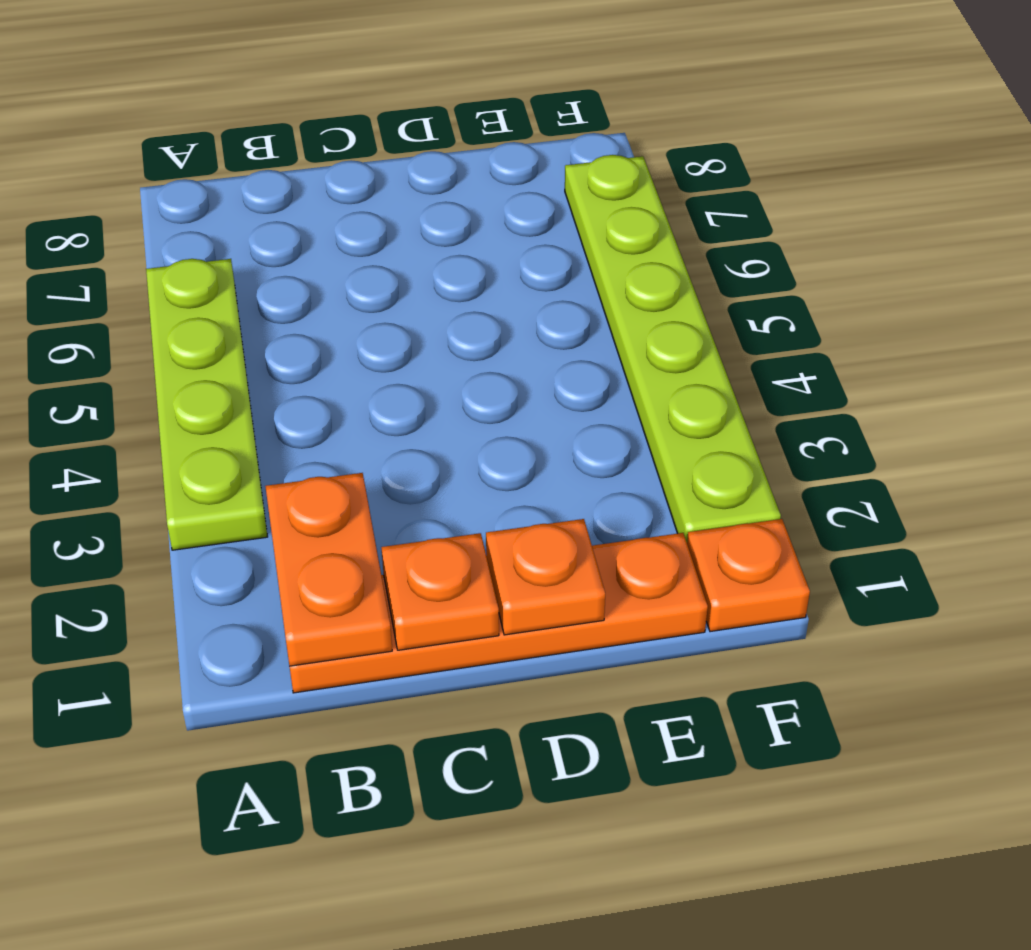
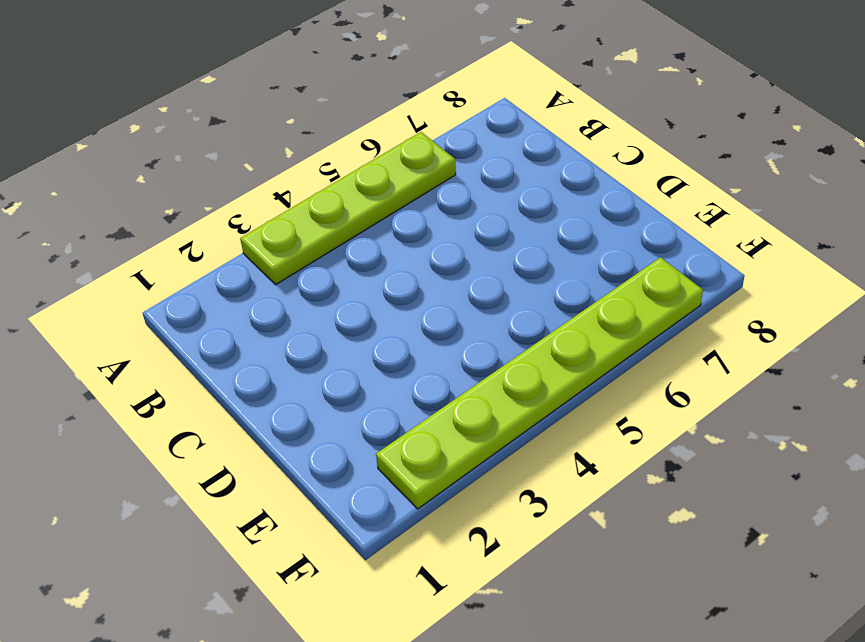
none -> orange plate B1:E1 level 1
none -> orange plate F1 level 1

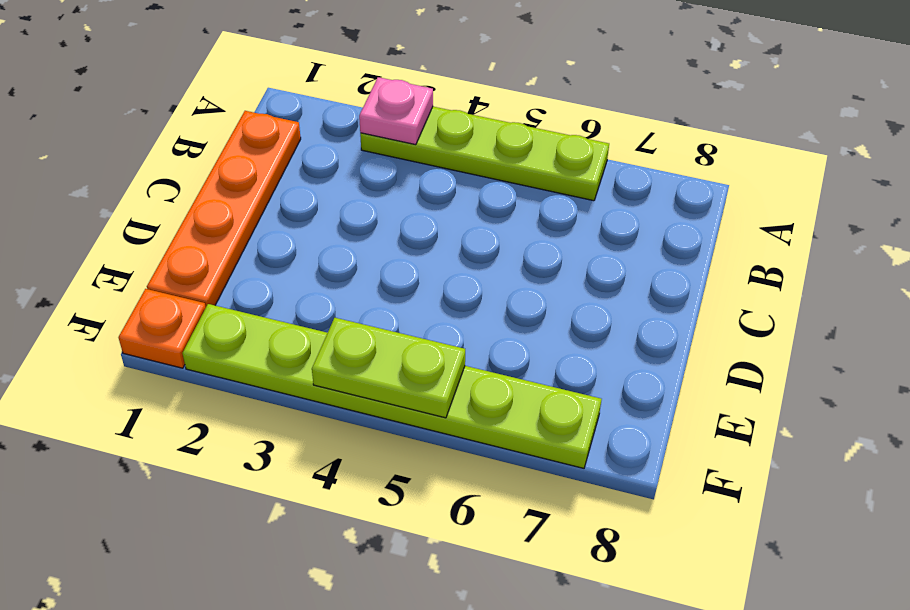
pink plate A3 level 2 -> none
lime plate F4:F5 level 2 -> none
none -> orange plate B1:B2 level 2
none -> orange plate C1 level 2

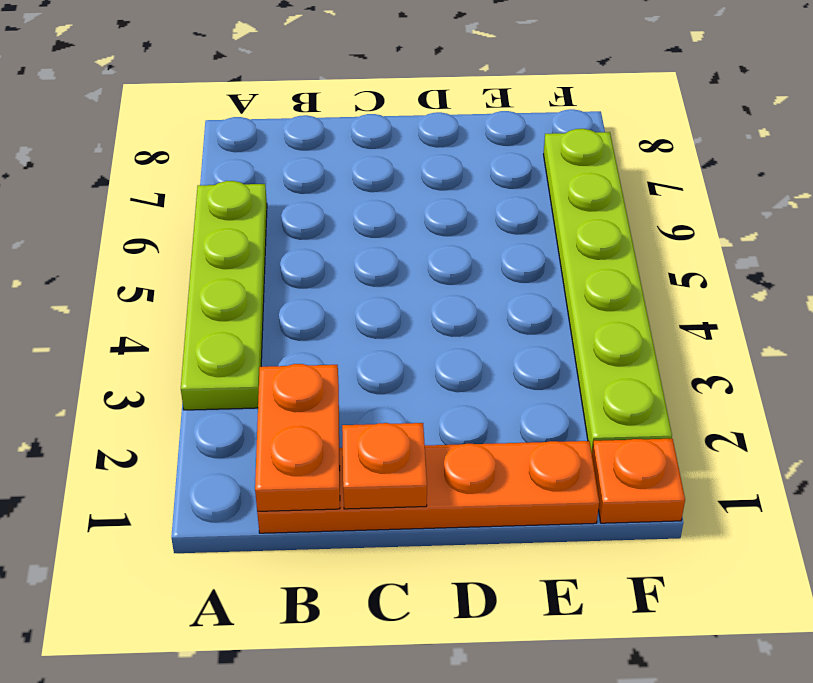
none -> orange plate D1 level 2

